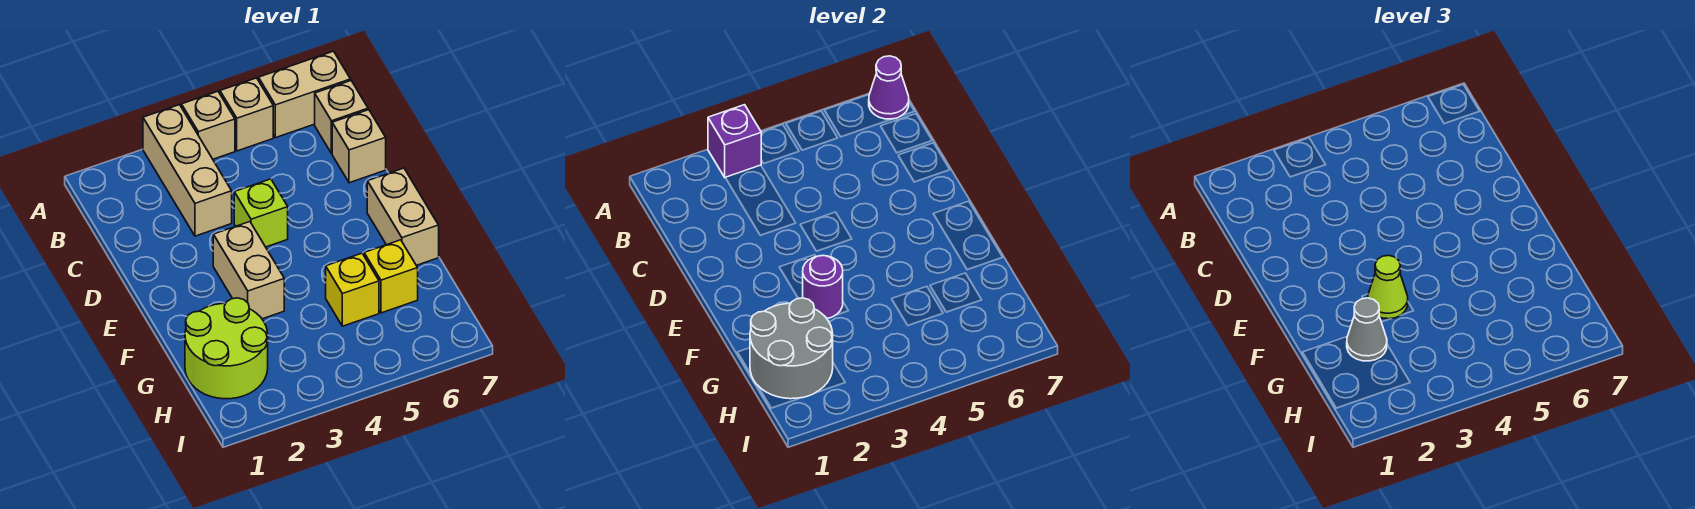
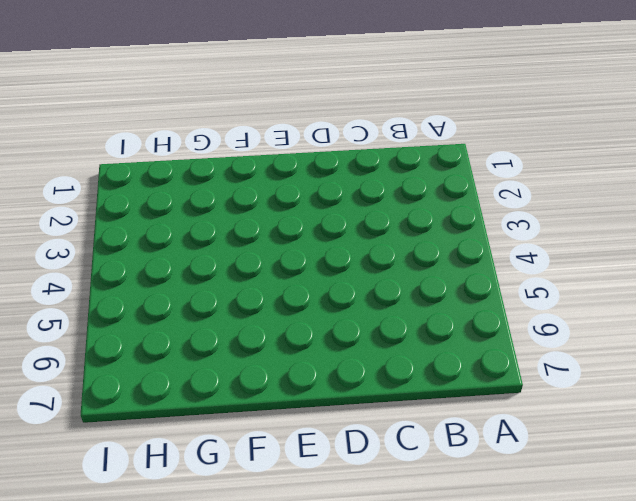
none -> tan brick A3:C3 level 1
none -> tan brick A4 level 1
none -> tan brick A5 level 1

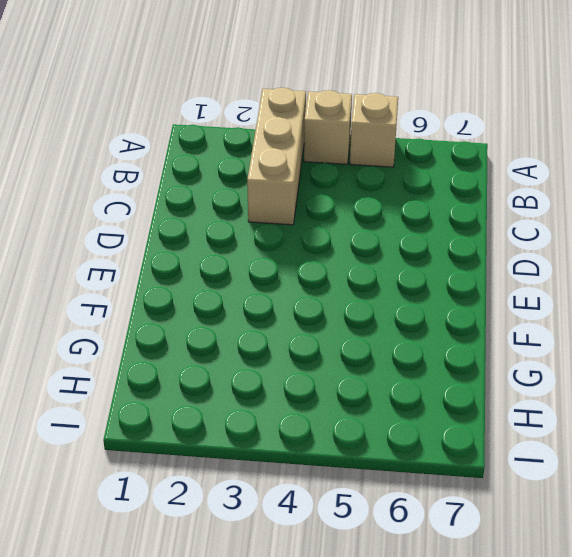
none -> tan brick A6:A7 level 1
none -> tan brick B7 level 1
none -> tan brick C7 level 1

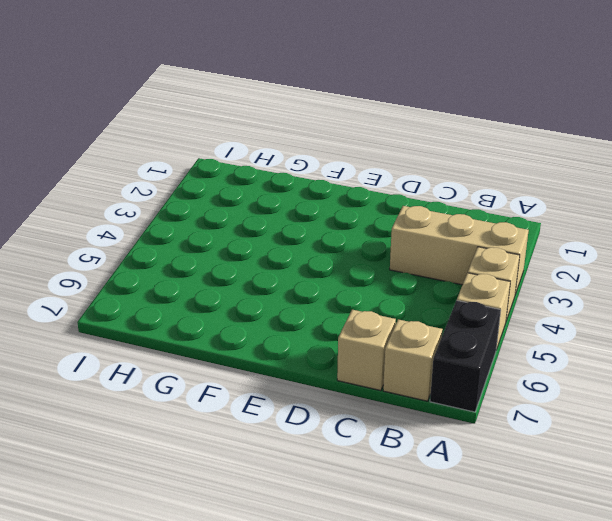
black brick A6:A7 level 1 -> tan brick A6:A7 level 1
none -> lime brick D4 level 1
none -> tan brick E3:F3 level 1
none -> tan brick E7:F7 level 1

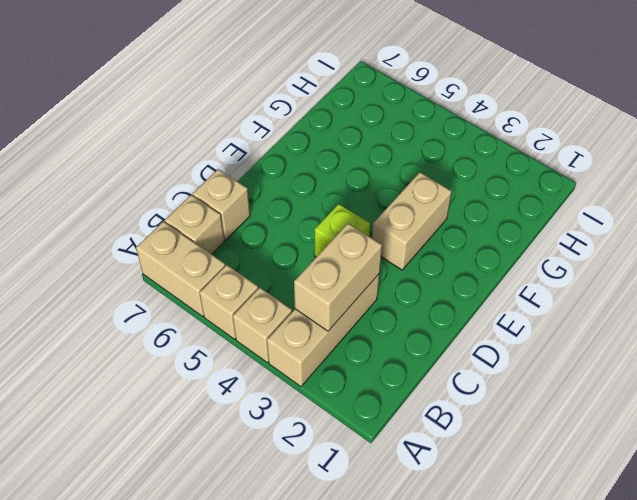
tan brick B3:C3 level 2 -> tan brick E7:F7 level 1
none -> lime round brick G1:H2 level 1
none -> yellow brick G5 level 1
none -> yellow brick G6 level 1

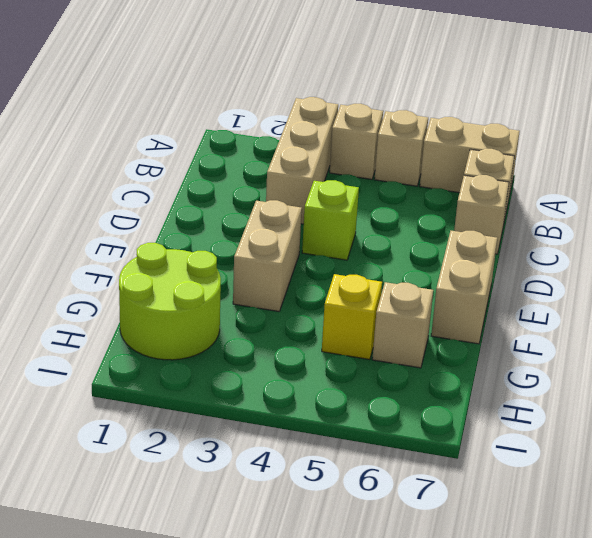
tan brick G6 level 1 -> yellow brick G6 level 1
none -> purple brick A3 level 2
none -> purple cone A7 level 2
none -> purple round brick F3 level 2

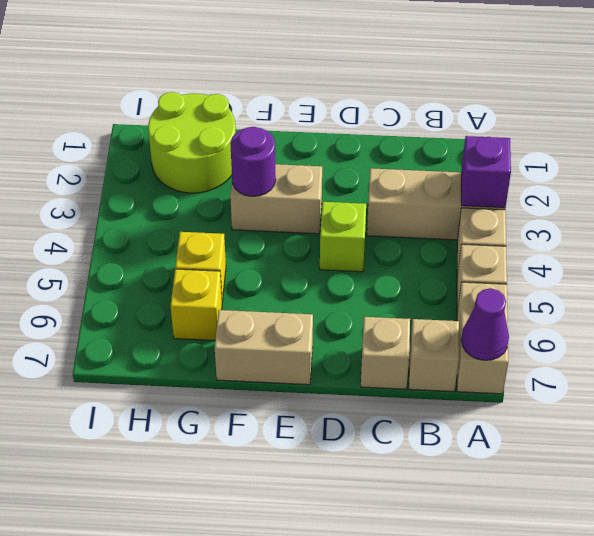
none -> grey round brick G1:H2 level 2
none -> lime cone F3 level 3
none -> grey cone G2 level 3

